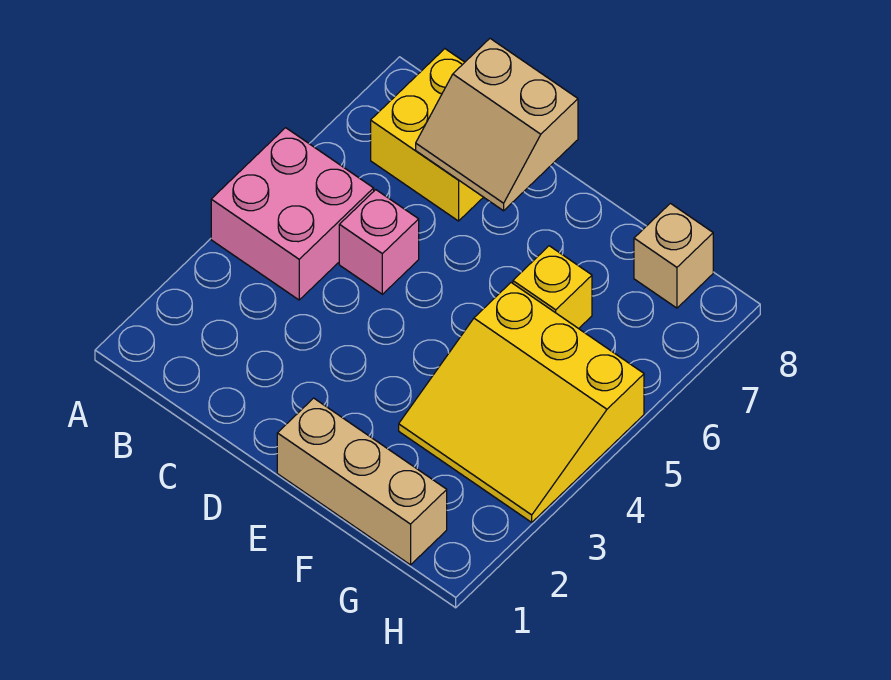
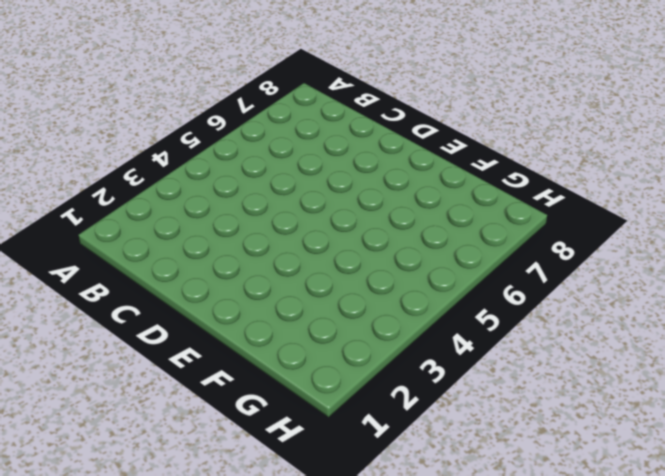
none -> pink brick A4:B5 level 1
none -> yellow brick B7:C8 level 1

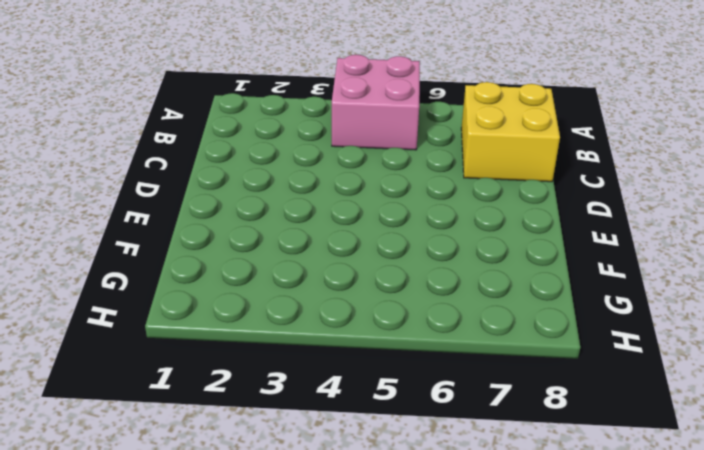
none -> pink brick C5 level 1
none -> tan brick E1:G1 level 1

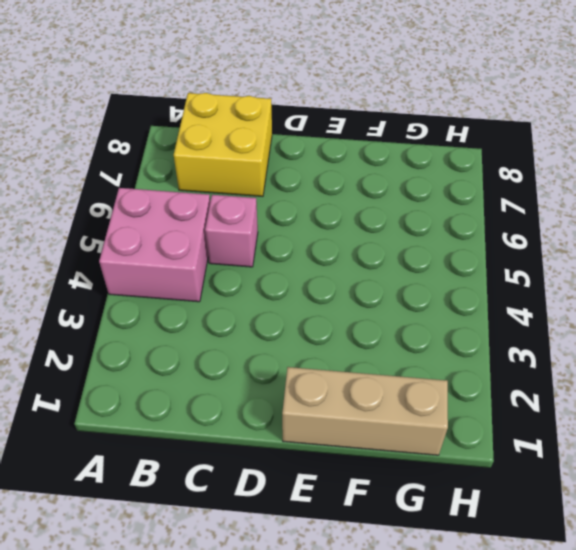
none -> yellow slope F3:H5 level 1 top 5
none -> yellow brick F6 level 1

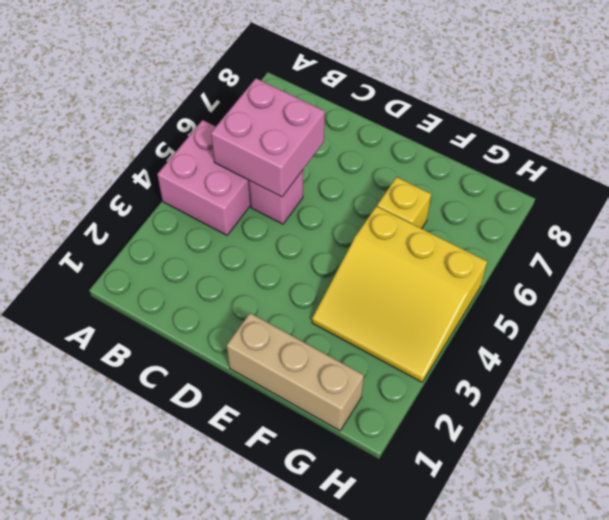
pink brick B5:C6 level 2 -> none
none -> yellow brick B7:C8 level 1
none -> tan brick G8 level 1

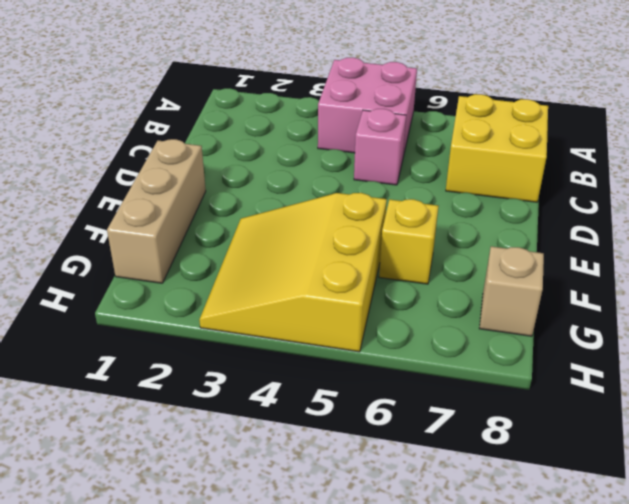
none -> tan slope C7:D8 level 2 top 8

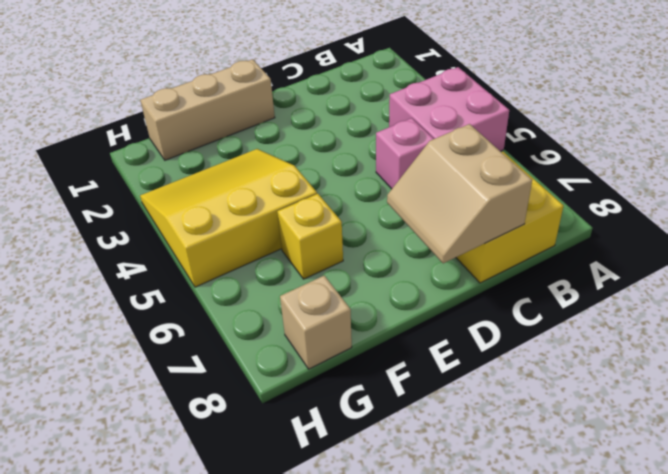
tan slope C7:D8 level 2 top C -> tan slope C7:D8 level 2 top 8

